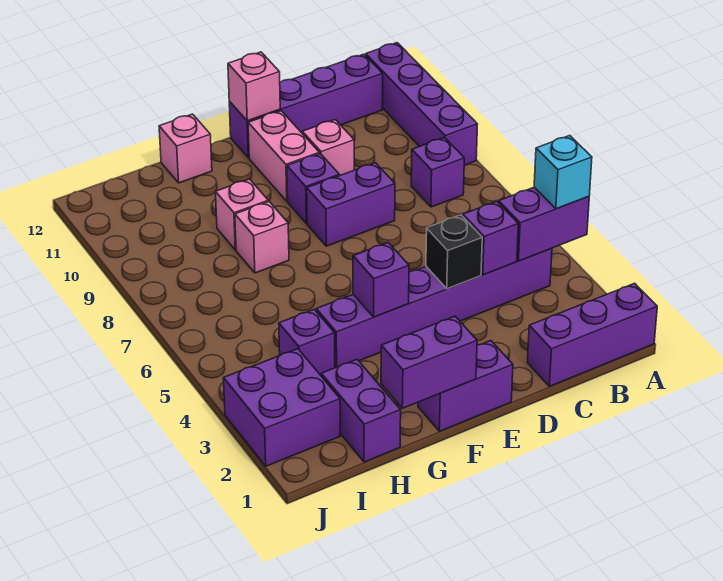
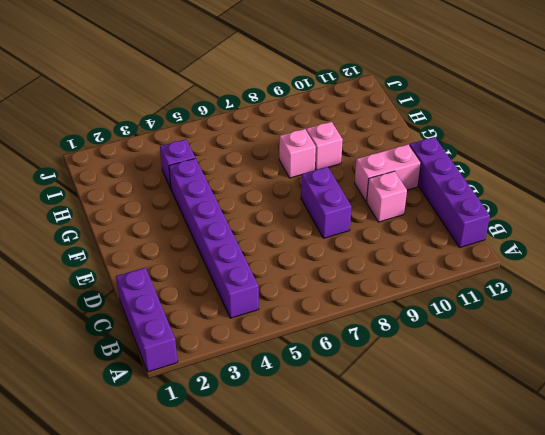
none -> purple brick A9:A12 level 1
none -> purple brick B8 level 1
none -> purple brick E1:F1 level 1

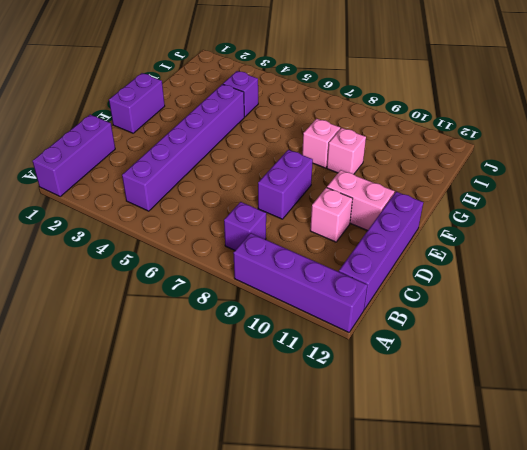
none -> purple brick E9 level 1
none -> pink brick G12 level 1
none -> purple brick H1:H2 level 1

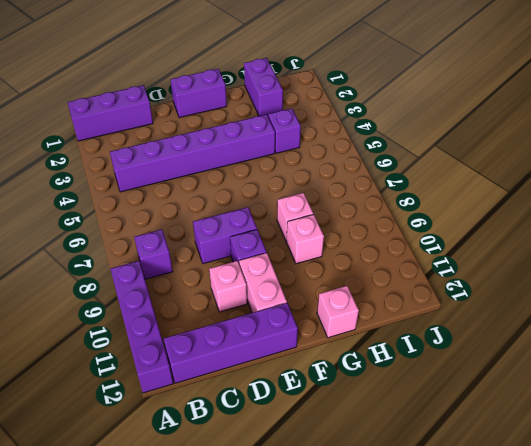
none -> purple brick I2:J3 level 1
none -> purple brick A4:B4 level 2
none -> purple brick C4 level 2

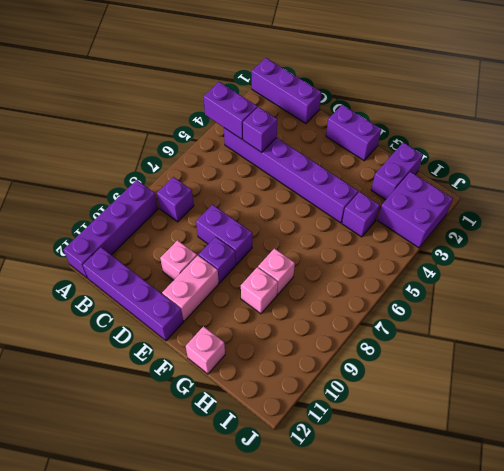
none -> black brick D4 level 2
none -> pink brick E12 level 2
none -> purple brick F1:G1 level 2

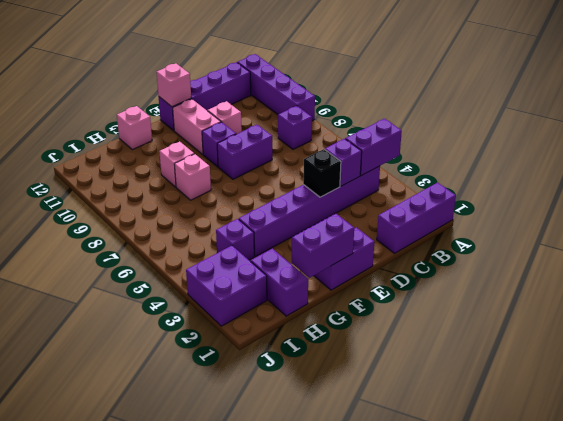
none -> purple brick F4 level 2
none -> cyan brick A4 level 3

